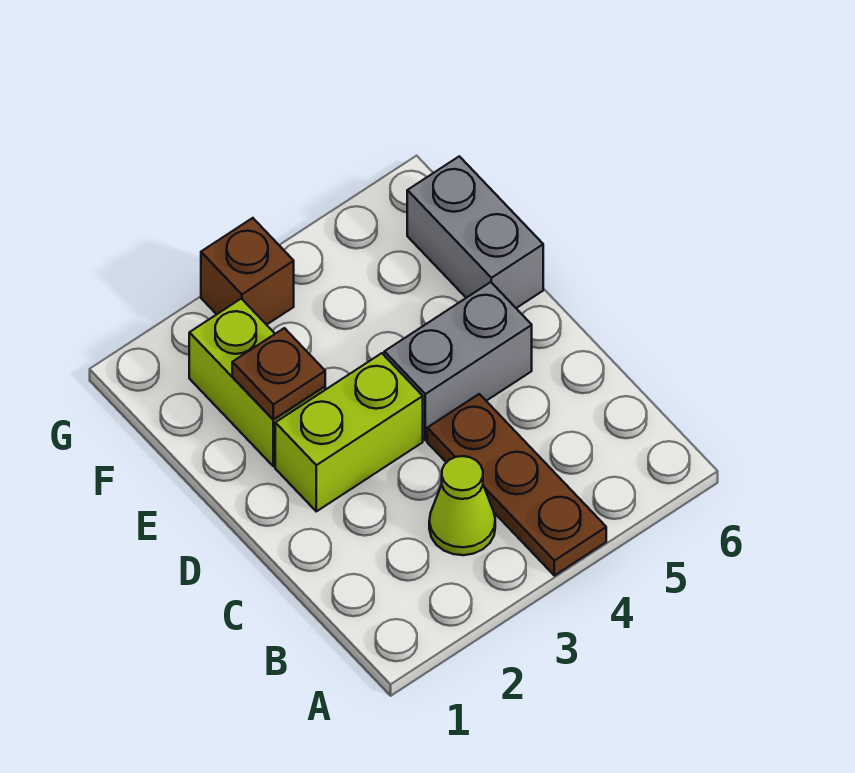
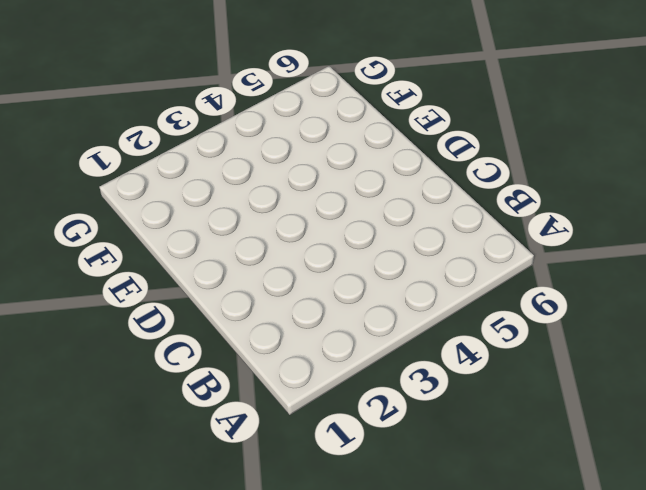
none -> brown plate A4:C4 level 1
none -> lime cone B3 level 1

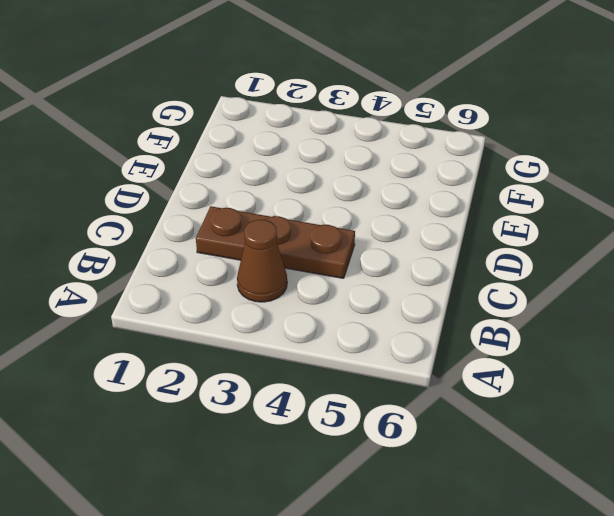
brown cone B3 level 1 -> lime cone B3 level 1
brown plate C2:C4 level 1 -> brown plate A4:C4 level 1
none -> lime brick D2:D3 level 1
none -> grey brick D4:D5 level 1

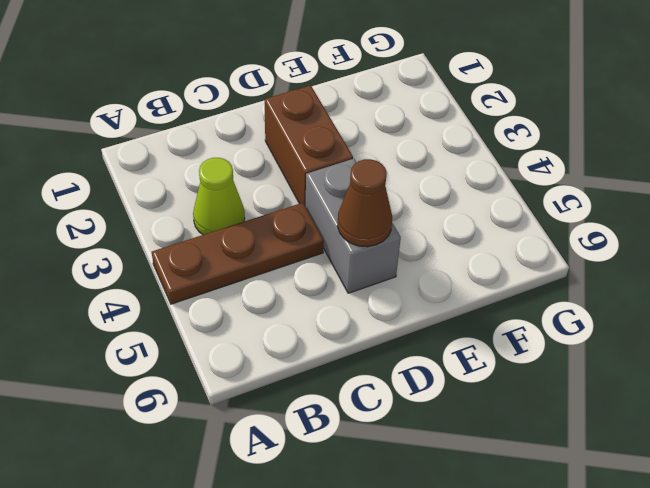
brown brick D2:D3 level 1 -> lime brick D2:D3 level 1
brown cone D5 level 2 -> none
none -> lime brick E2:F2 level 1
none -> grey brick E6:F6 level 1

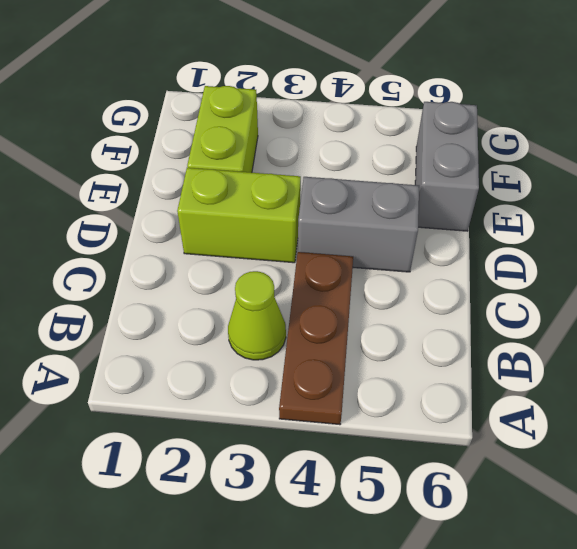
none -> brown brick G3 level 1
none -> brown plate E2 level 2

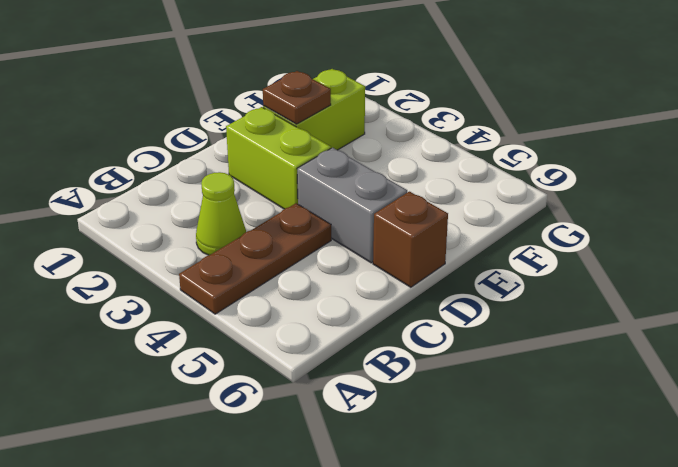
brown brick D6 level 1 -> brown brick G3 level 1
none -> grey brick E6:F6 level 1

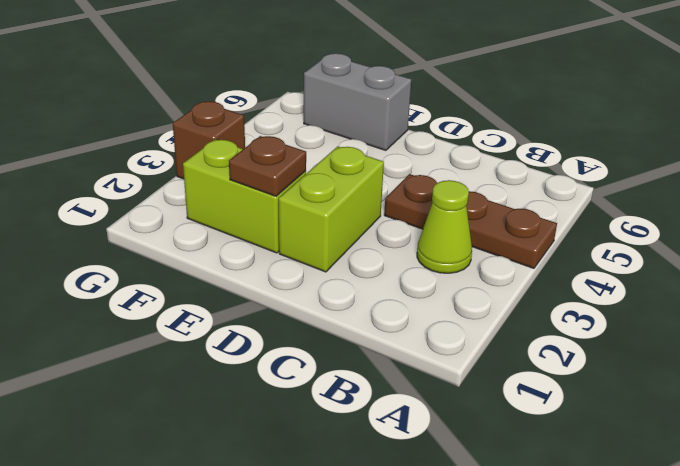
none -> grey brick D4:D5 level 1

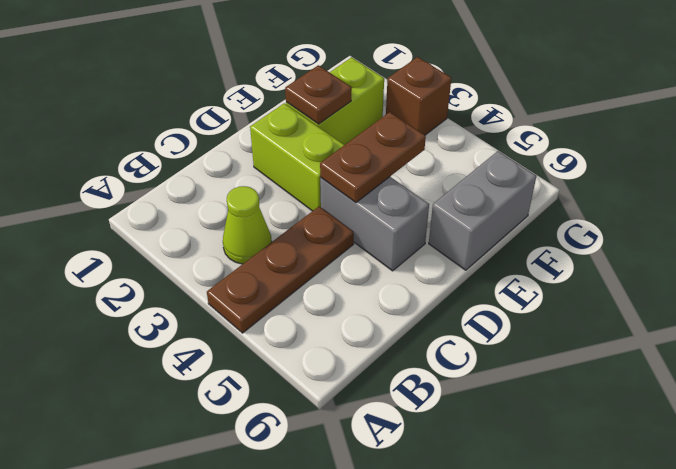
brown plate D4:E4 level 2 -> none

